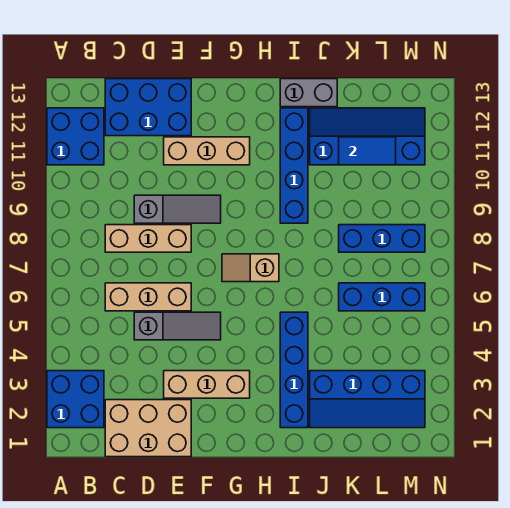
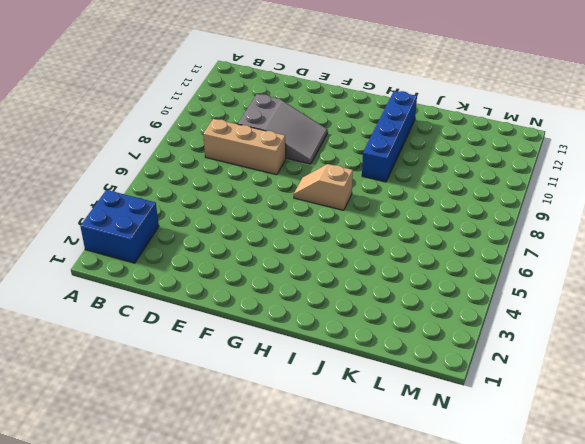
grey slope D9:F10 level 1 top D -> grey slope D9:F9 level 1 top D
none -> blue brick A11:B12 level 1
none -> tan brick C1:E2 level 1
none -> tan brick C6:E6 level 1

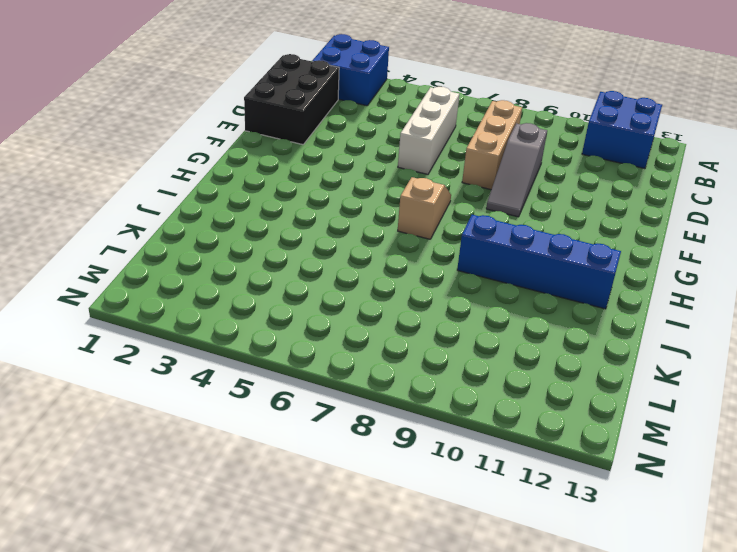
black brick C1:E2 level 1 -> tan brick C1:E2 level 1
white brick C6:E6 level 1 -> tan brick C6:E6 level 1
none -> blue brick C12:E13 level 1
none -> grey slope D5:F5 level 1 top D
none -> tan brick E3:G3 level 1

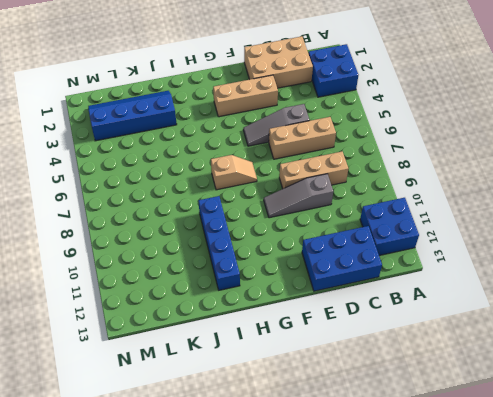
none -> tan brick E11:G11 level 1
none -> blue brick I2:I5 level 1
none -> grey brick I13:J13 level 1

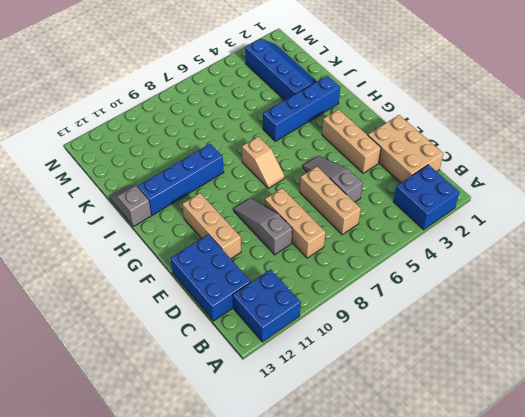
grey slope I13:J13 level 1 top I -> grey brick I13:J13 level 1
none -> blue slope J11:M12 level 1 top 11
none -> blue brick K6:M6 level 1
none -> blue brick K8:M8 level 1

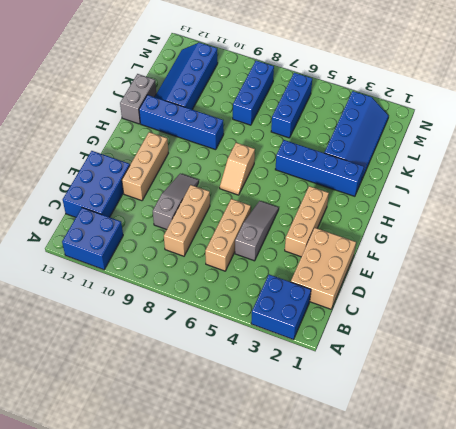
none -> blue tile K11:L11 level 2

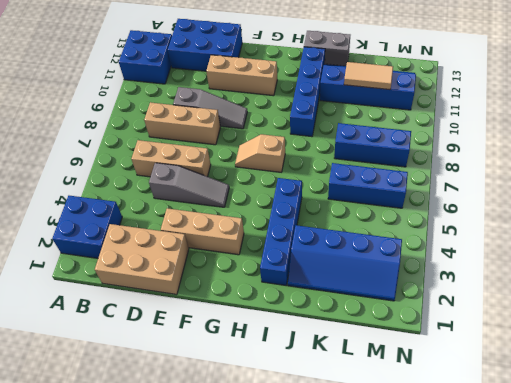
tan tile K11:L11 level 2 -> blue tile K11:L11 level 2

